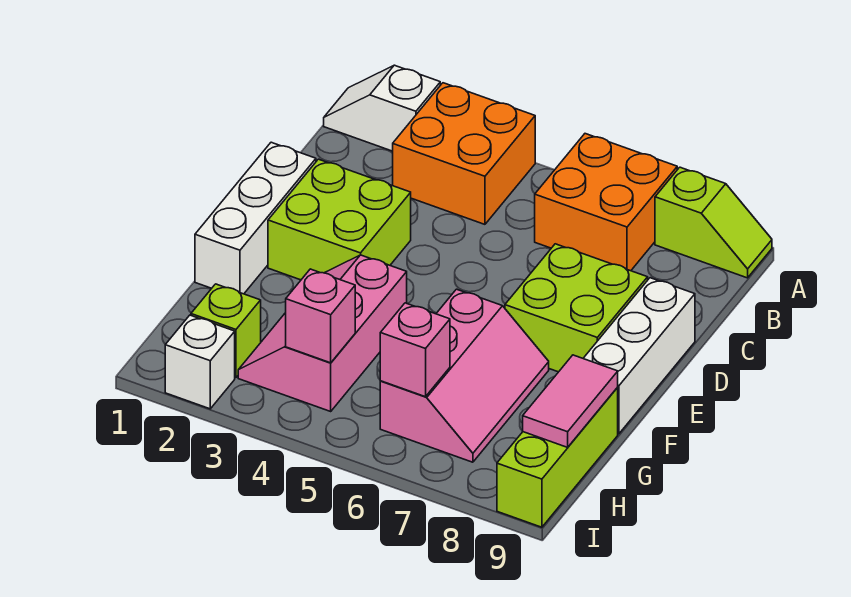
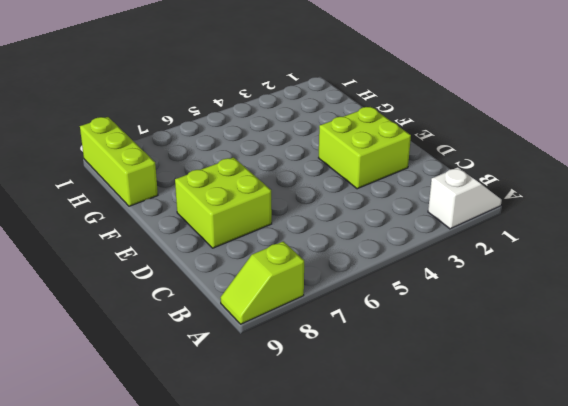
none -> orange brick A3:B4 level 1
none -> orange brick A6:B7 level 1
none -> white brick D1:F1 level 1

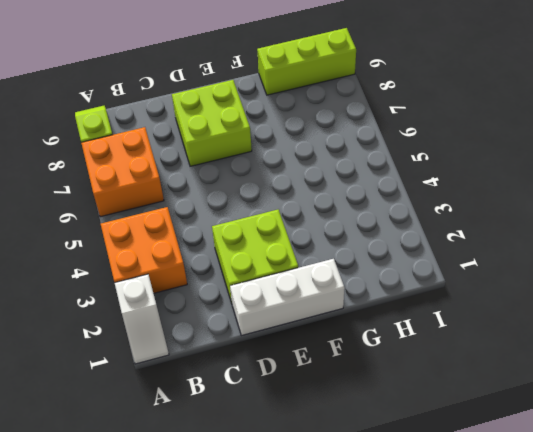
none -> white brick D9:F9 level 1
none -> pink slope F3:H4 level 1 top 4
none -> pink slope F6:H7 level 1 top 6

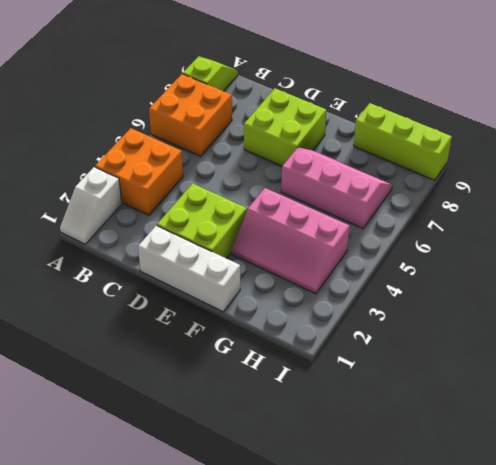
none -> white brick D9:F9 level 1
none -> lime brick H2 level 1
none -> white brick I2 level 1

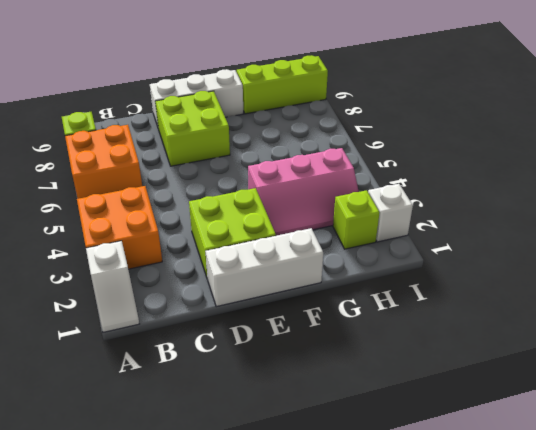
none -> pink slope F6:H7 level 1 top 6
none -> pink tile G9:H9 level 2
none -> pink brick H4 level 2

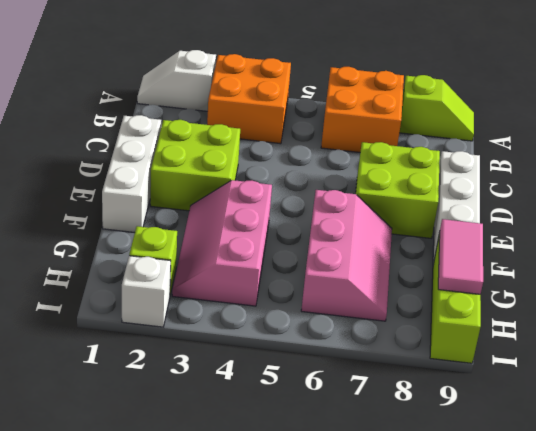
none -> pink brick H4 level 2
none -> pink brick H6 level 2

